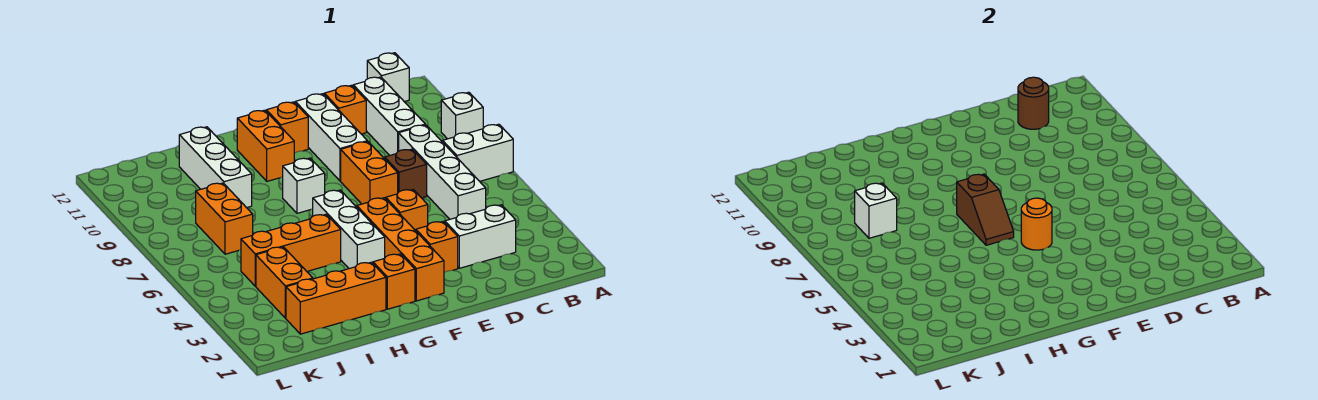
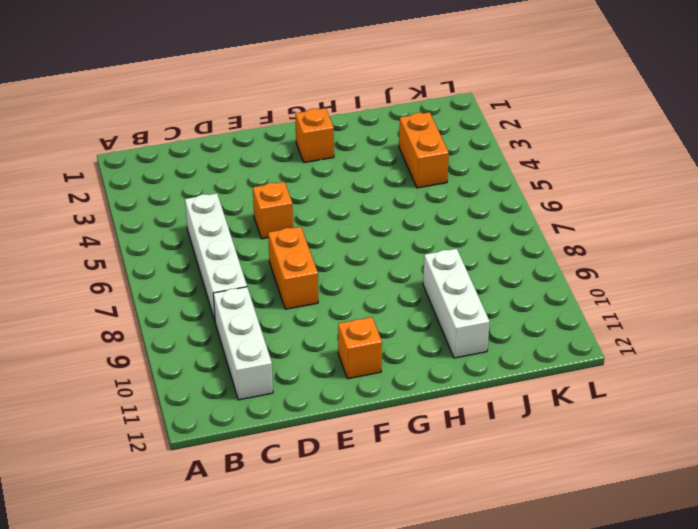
none -> white brick A7:B7 level 1
none -> white brick A9 level 1
none -> white brick B12 level 1

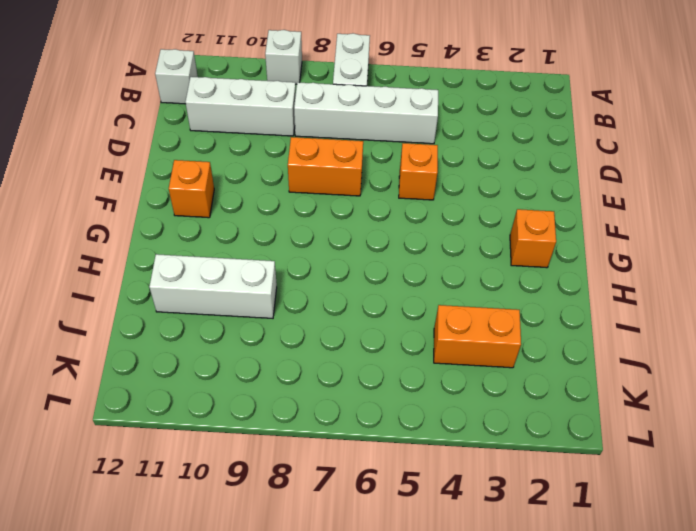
none -> white brick C3:D3 level 1
none -> brown brick D7 level 1
none -> orange brick D11 level 1

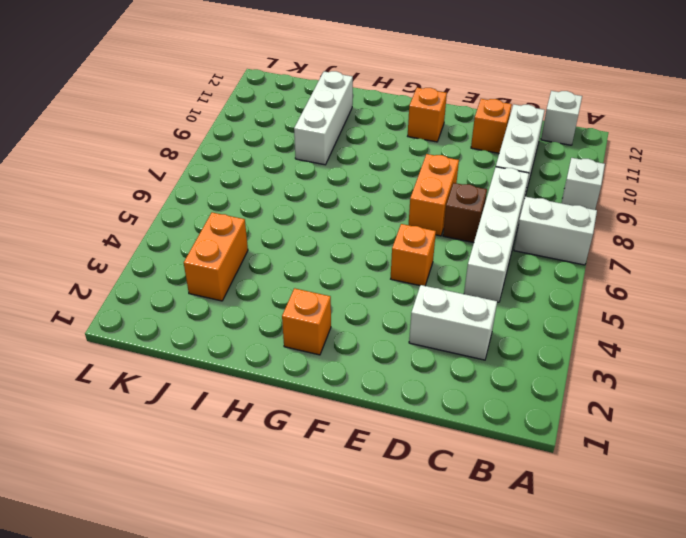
none -> orange brick E3 level 1
none -> white brick E9:E11 level 1
none -> orange brick F2:F5 level 1

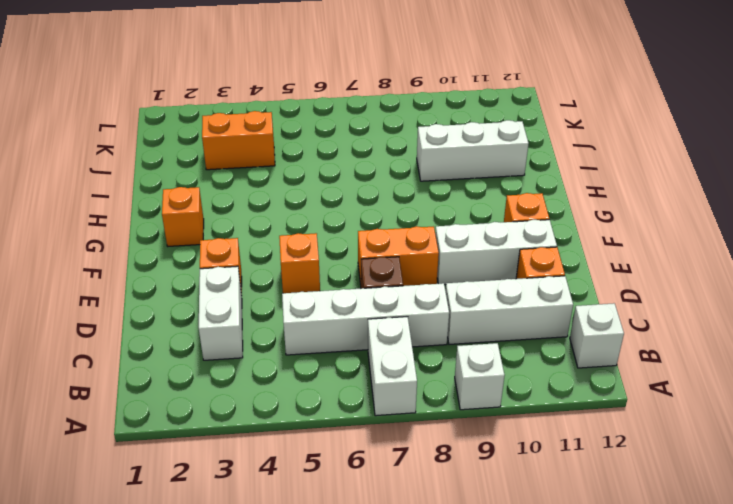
none -> orange brick F2:F5 level 1
none -> white brick G4:G6 level 1
none -> white brick G8 level 1

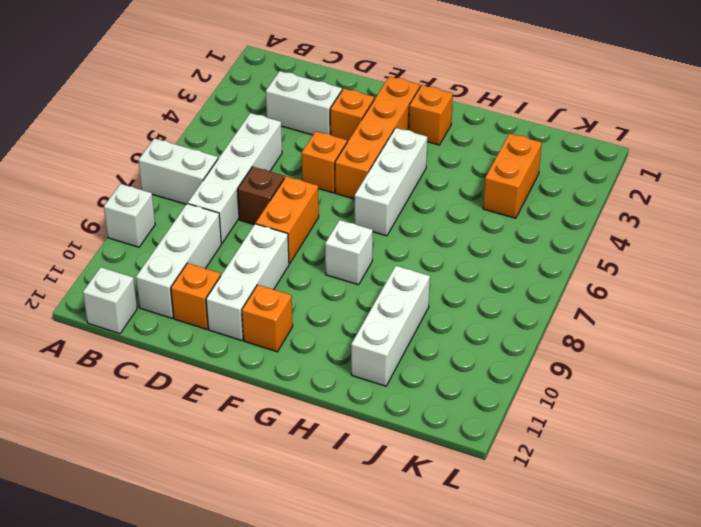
none -> orange brick G10:G11 level 1
none -> orange brick H2:J2 level 1
none -> orange brick H5:J5 level 1

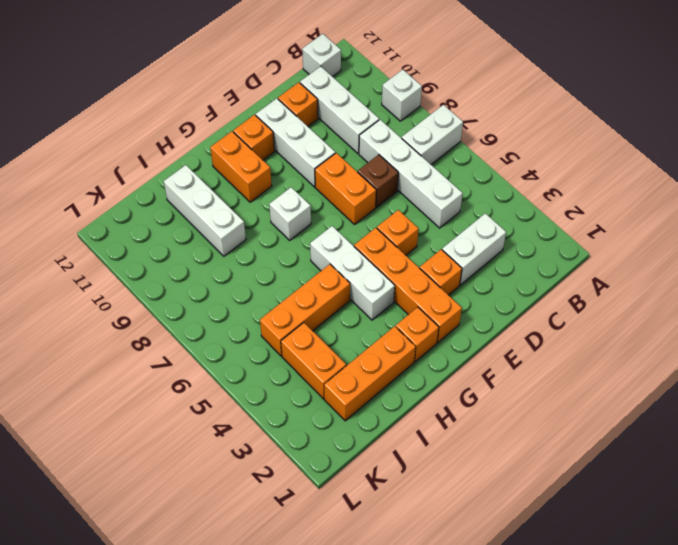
none -> orange brick J7:J8 level 1
none -> brown round brick C11 level 2
none -> orange round brick F5 level 2

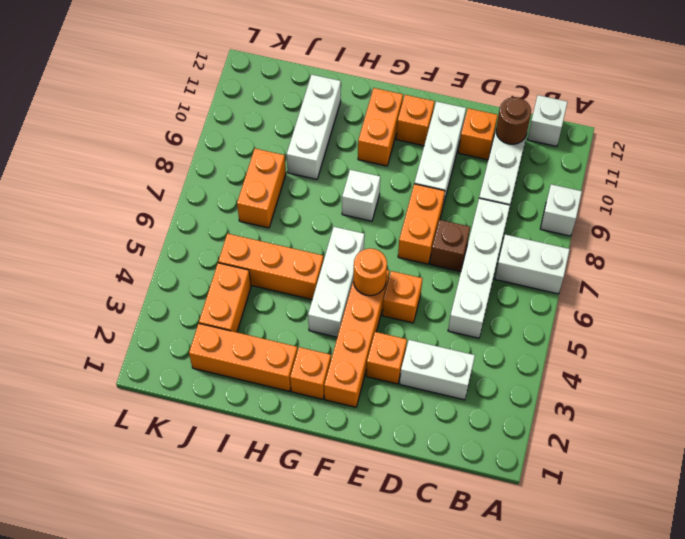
none -> brown slope G6:G7 level 2 top 7
none -> white brick J8 level 2

